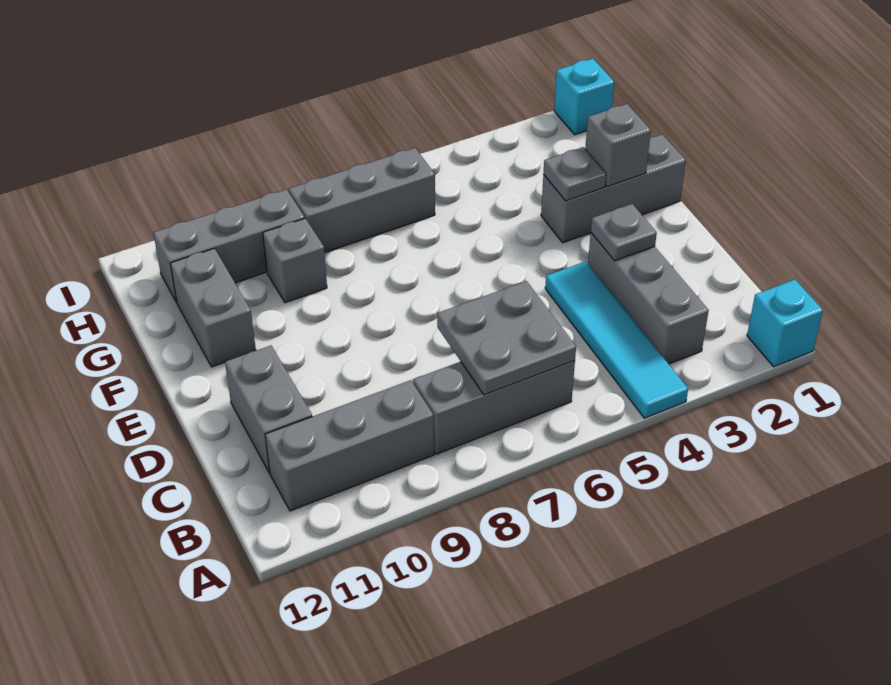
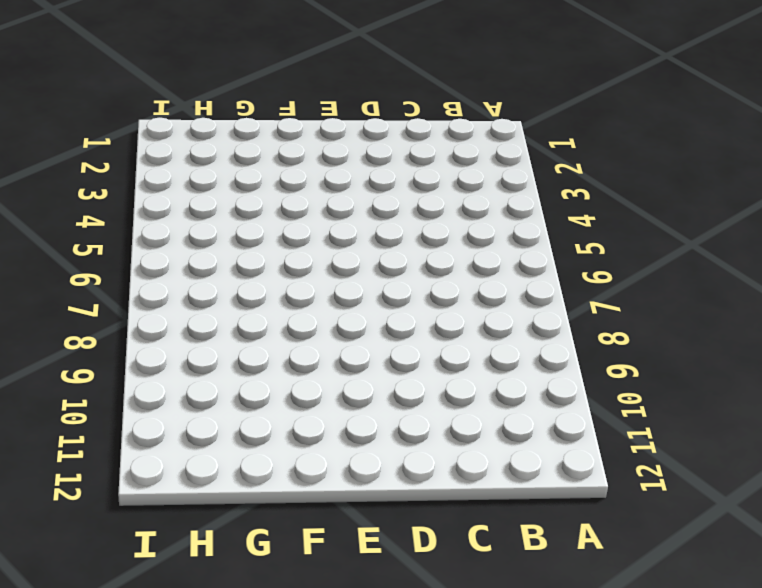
none -> cyan brick A1 level 1
none -> cyan tile A4:D4 level 1
none -> grey brick B3:D3 level 1

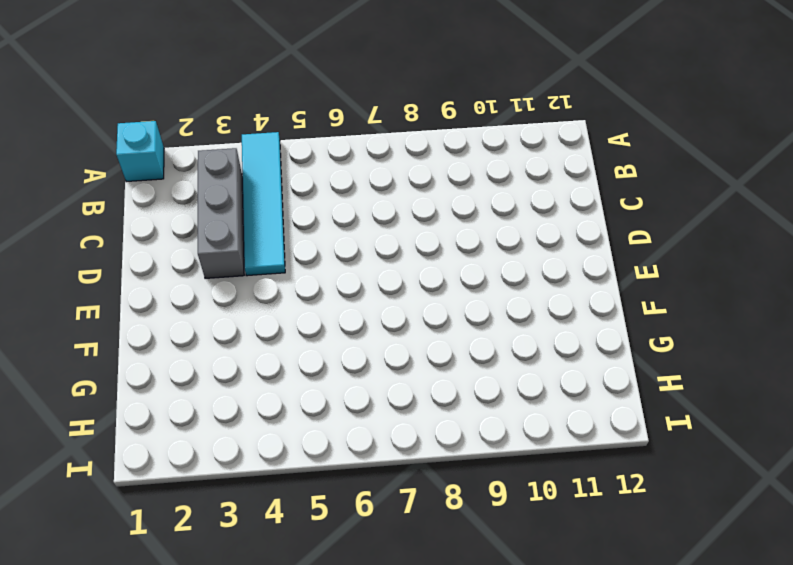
none -> grey brick B6:B8 level 1
none -> grey brick B9:B11 level 1
none -> grey brick C11:D11 level 1

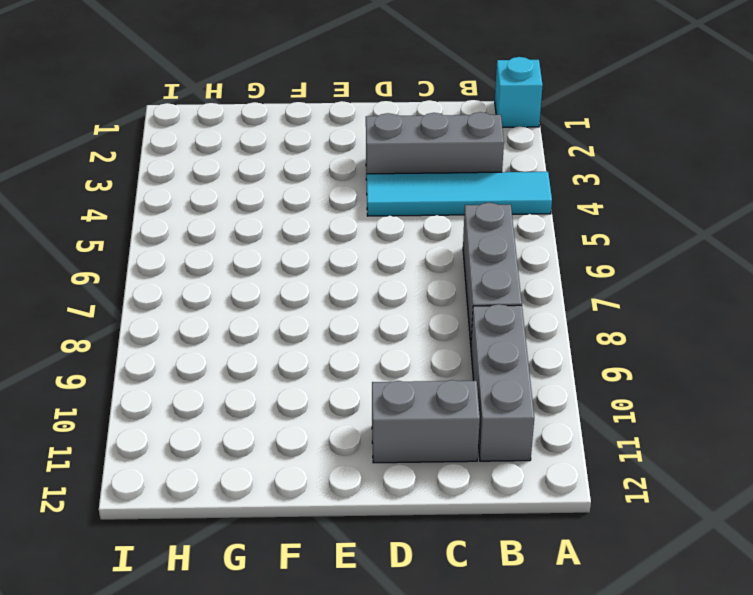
none -> grey brick F1:F3 level 1
none -> grey brick F11:G11 level 1
none -> grey brick G9 level 1

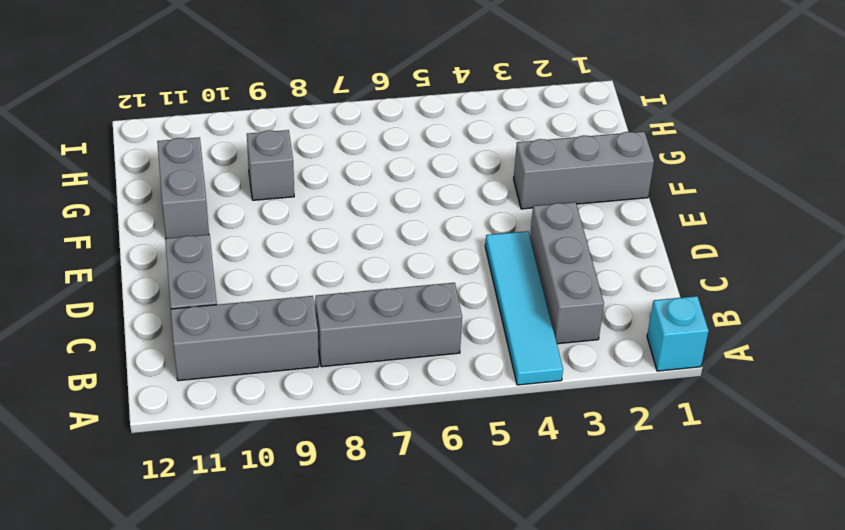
none -> grey brick H6:H8 level 1
none -> grey brick H9:H11 level 1
none -> cyan brick I1 level 1

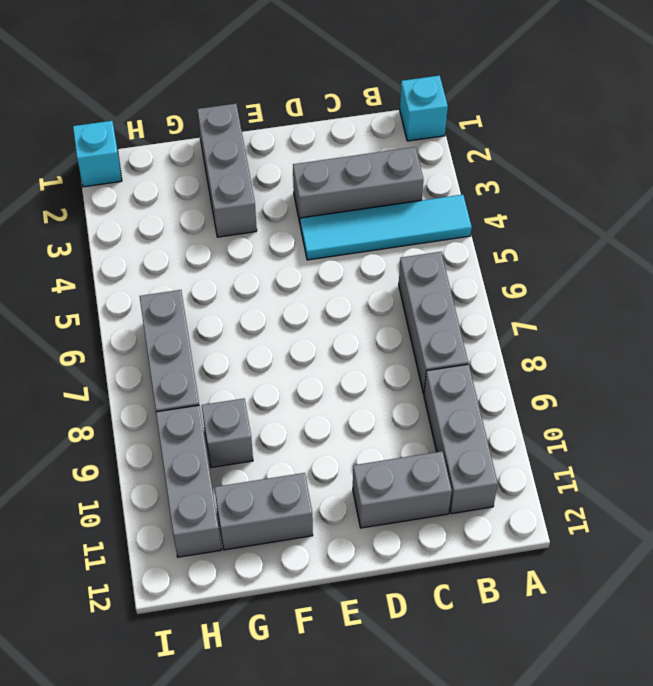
none -> grey plate B6:C7 level 2
none -> grey plate D3 level 2
none -> grey brick F2 level 2

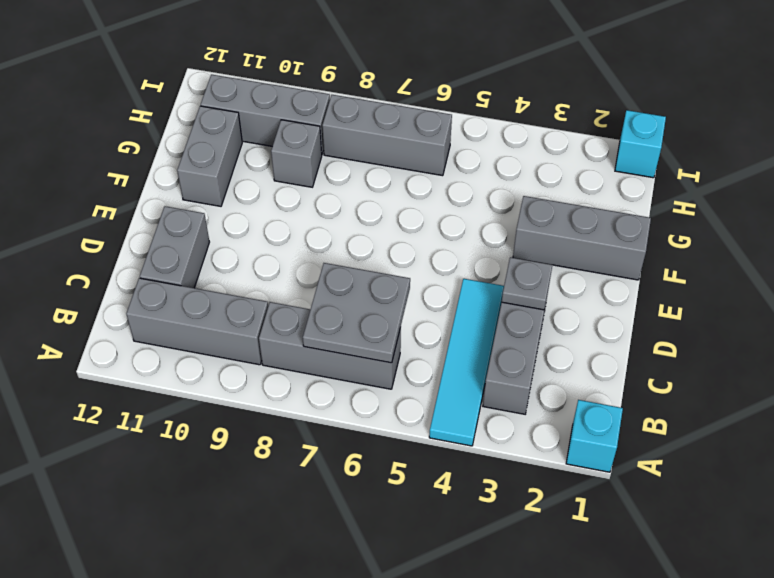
none -> grey brick F2 level 2
none -> grey plate F3 level 2

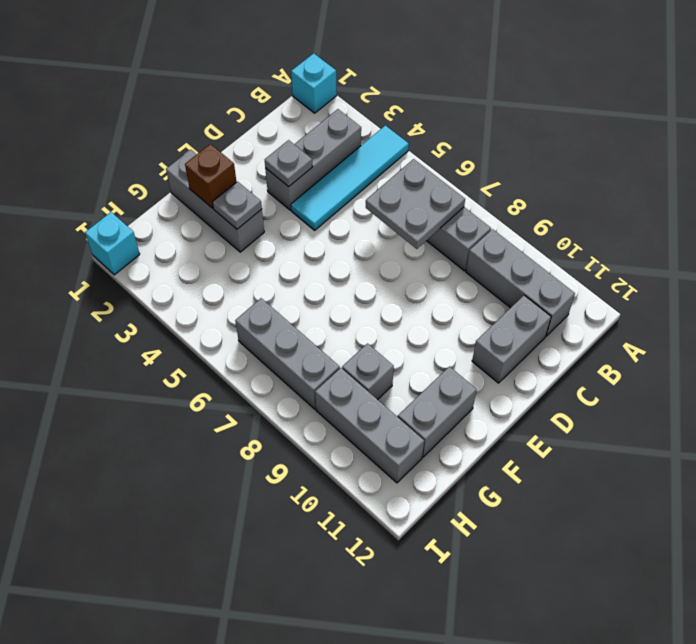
brown brick F2 level 2 -> grey brick F2 level 2

